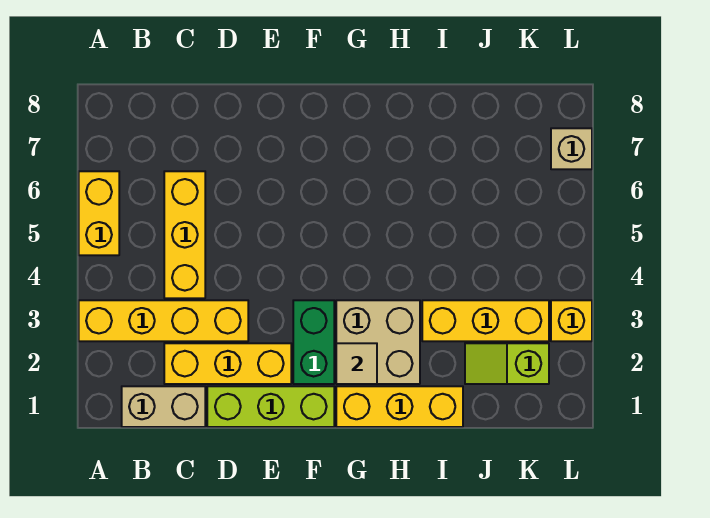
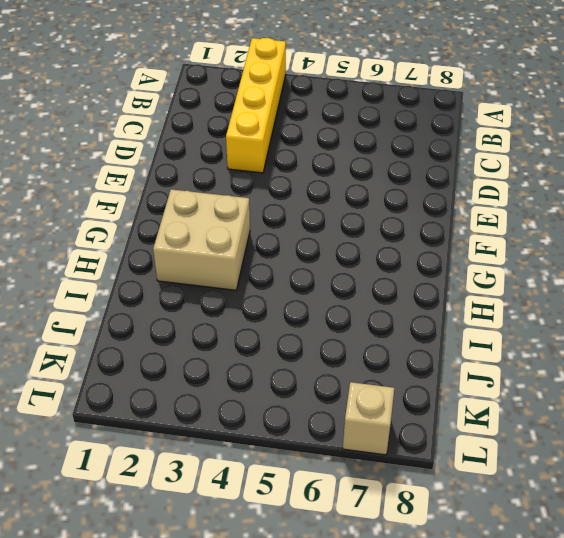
none -> yellow brick A5:A6 level 1
none -> tan brick B1:C1 level 1
none -> yellow brick C2:E2 level 1

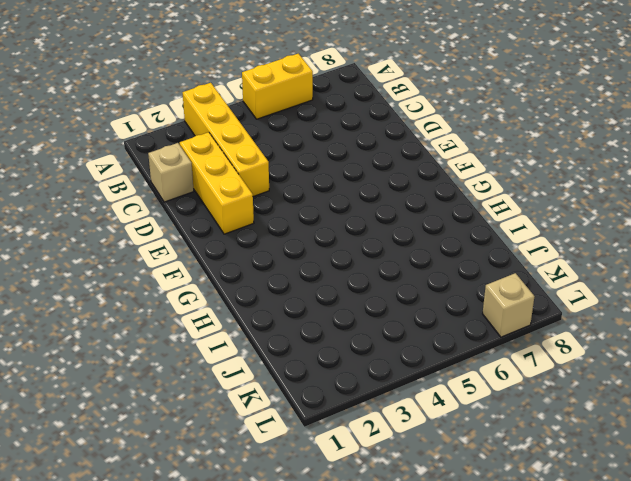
tan brick C1 level 1 -> tan brick B1:C1 level 1
none -> yellow brick C4:C6 level 1
none -> lime brick D1:F1 level 1
none -> green brick F2:F3 level 1

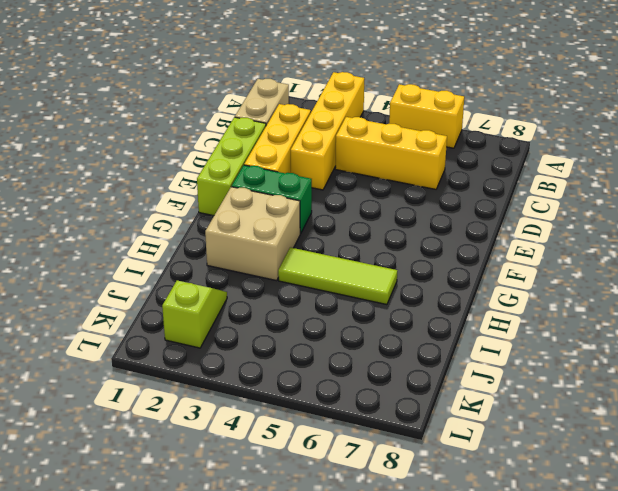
lime tile H4:H6 level 1 -> none
none -> yellow brick G1:I1 level 1
none -> yellow brick I3:K3 level 1
none -> yellow brick L3 level 1

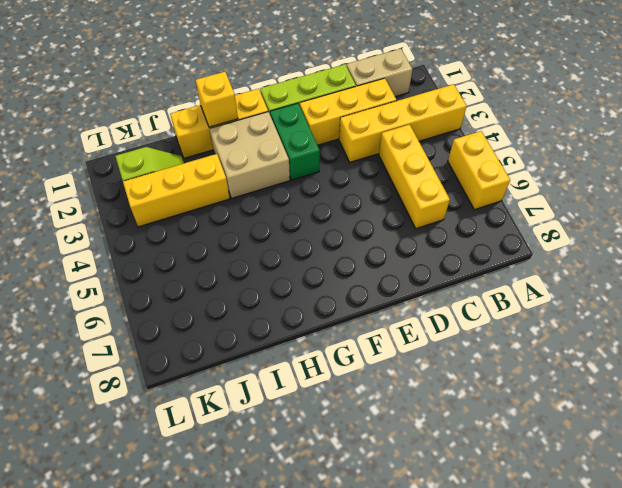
yellow brick H1 level 2 -> yellow brick L3 level 1
none -> tan brick L7 level 1
none -> tan tile G2 level 2

